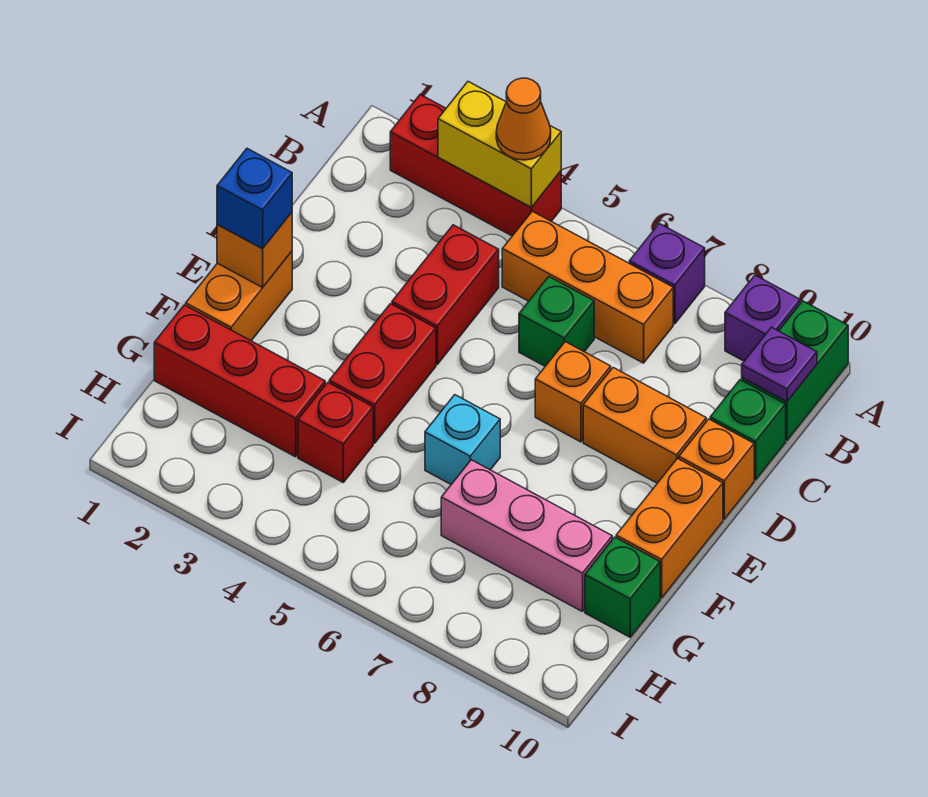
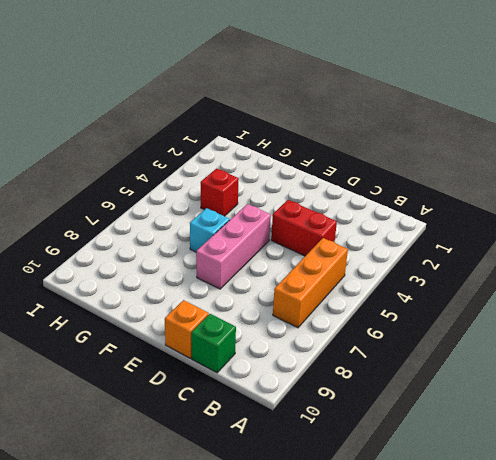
pink brick E5:E7 level 1 -> pink brick G7:G9 level 1
none -> red brick A2:A4 level 1
none -> purple brick A7 level 1
none -> purple brick A9 level 1

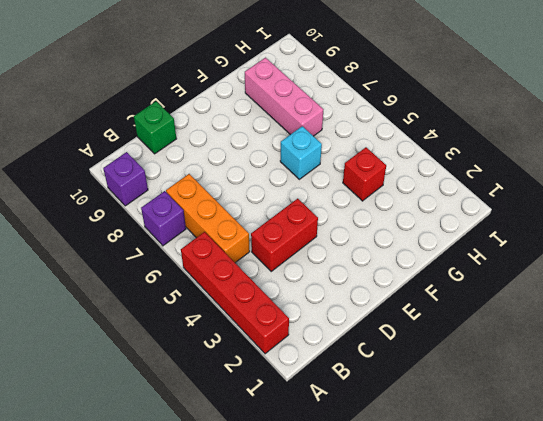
red brick A2:A5 level 1 -> red brick A2:A4 level 1
none -> green brick A10:B10 level 1
none -> green brick C6 level 1
none -> orange brick D7 level 1

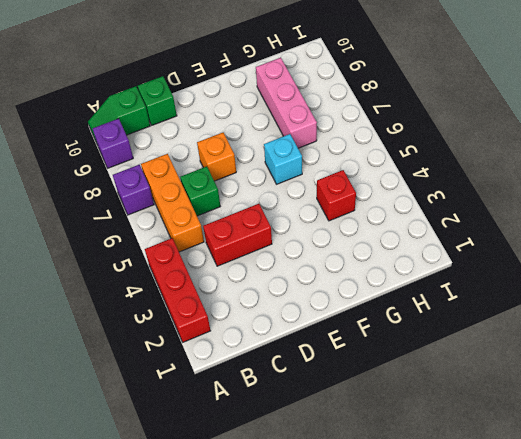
green slope A10:B10 level 1 top B -> green brick A10:B10 level 1
none -> orange brick D8:D9 level 1
none -> orange brick D10 level 1
none -> orange brick E1:F1 level 1

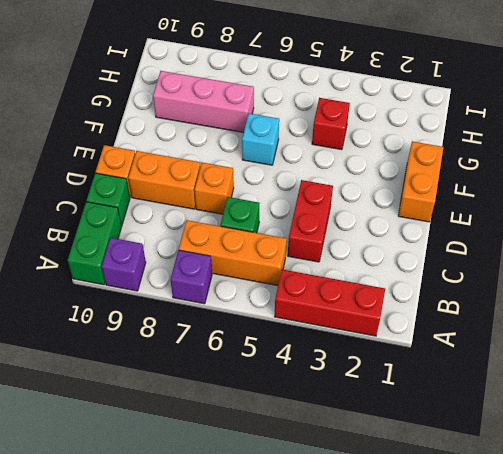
none -> red brick E4:F4 level 1
none -> orange brick E10:F10 level 1
none -> red brick G1:G3 level 1

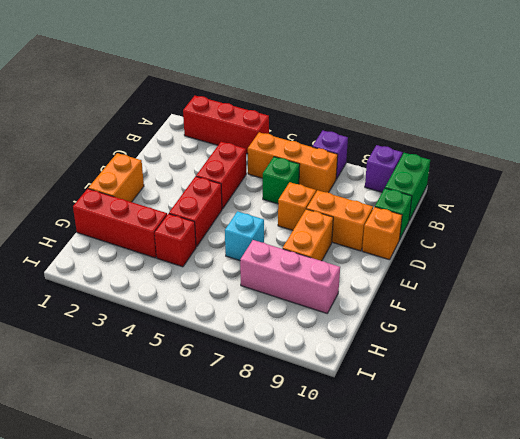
orange brick E8:F8 level 1 -> orange brick E10:F10 level 1
none -> green brick G10 level 1
none -> yellow brick A3:A4 level 2
none -> purple plate B10 level 2

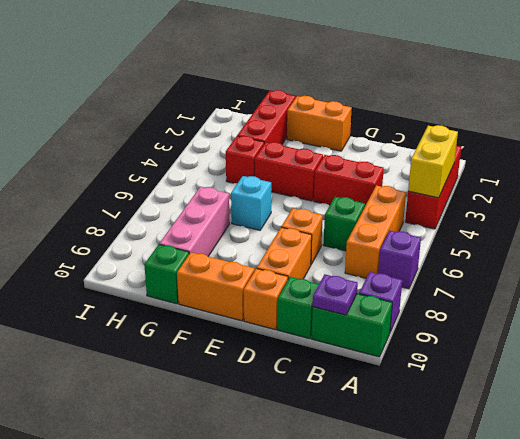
none -> orange brick E1 level 2
none -> orange cone A4 level 3
none -> blue brick E1 level 3

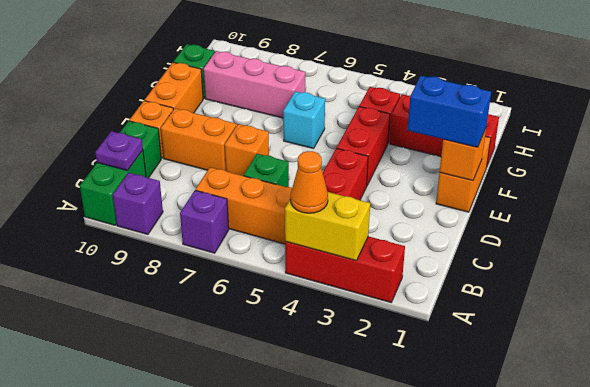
blue brick E1:E2 level 3 -> blue brick E1 level 3

